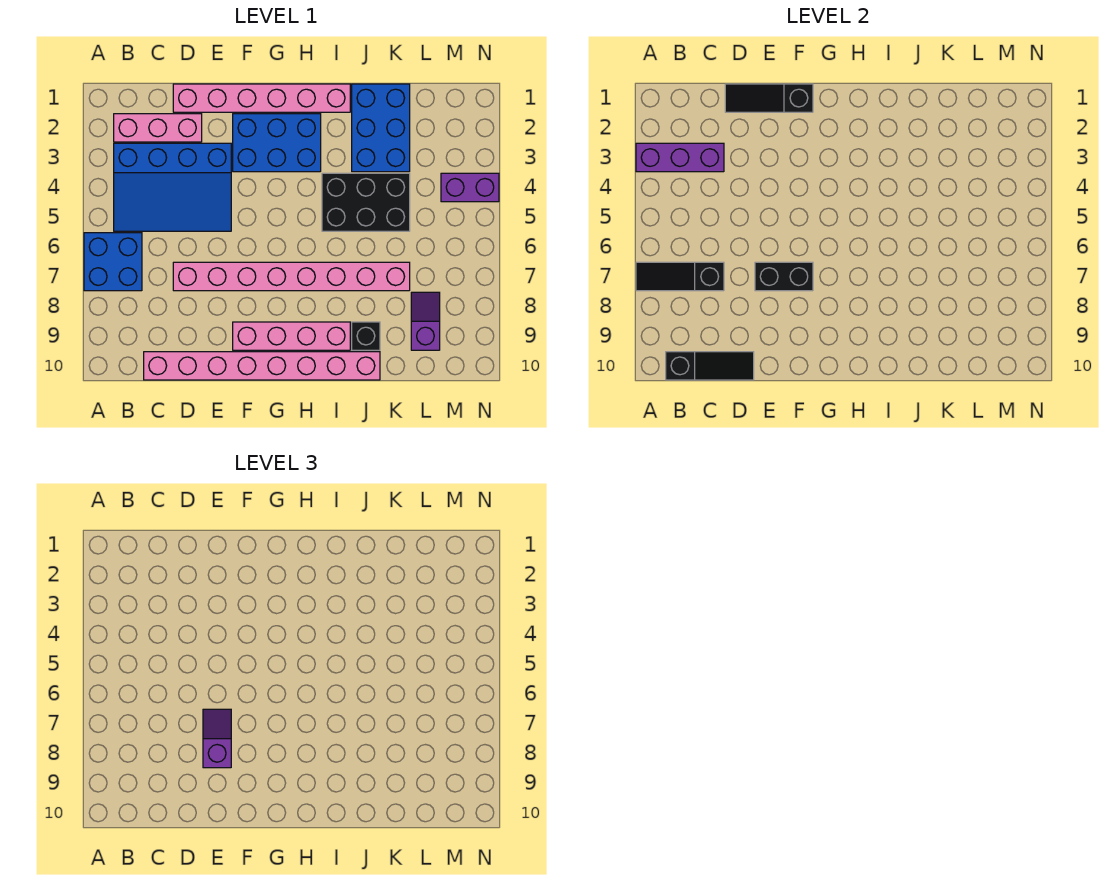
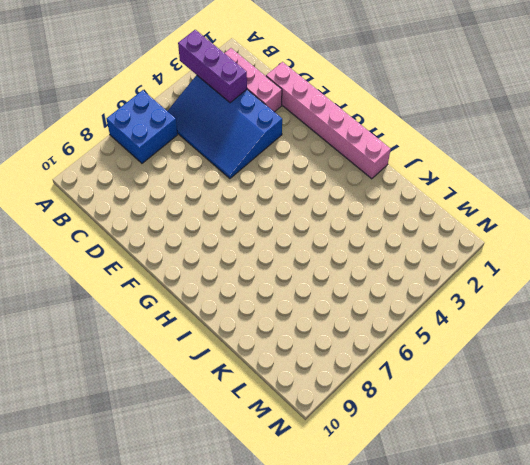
none -> pink brick C10:J10 level 1
none -> pink brick D7:K7 level 1
none -> blue brick F2:H3 level 1

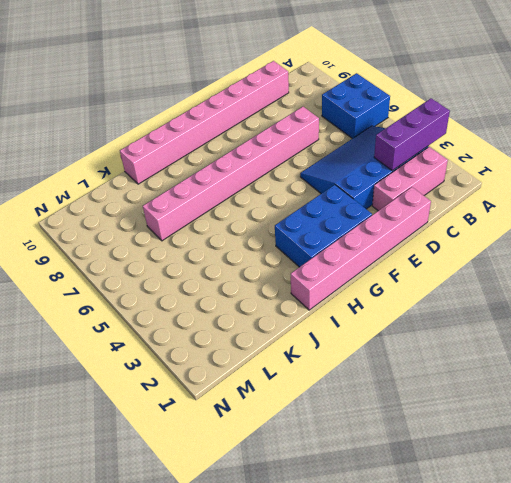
none -> pink brick F9:I9 level 1
none -> black brick I4:K5 level 1
none -> blue brick J1:K3 level 1

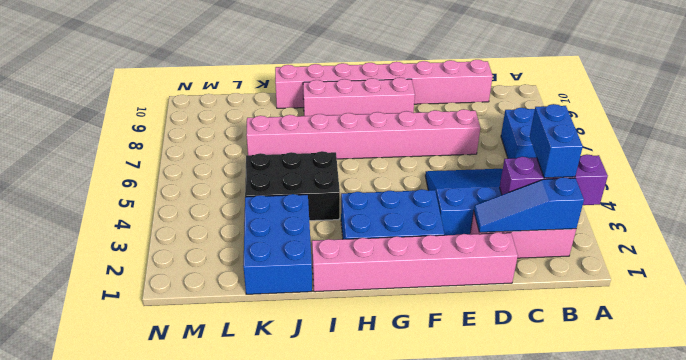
blue slope B2:D2 level 2 top B -> none
blue brick B3:B4 level 3 -> none
none -> black brick J9 level 1
none -> purple slope L8:L9 level 1 top 9
none -> purple brick M4:N4 level 1

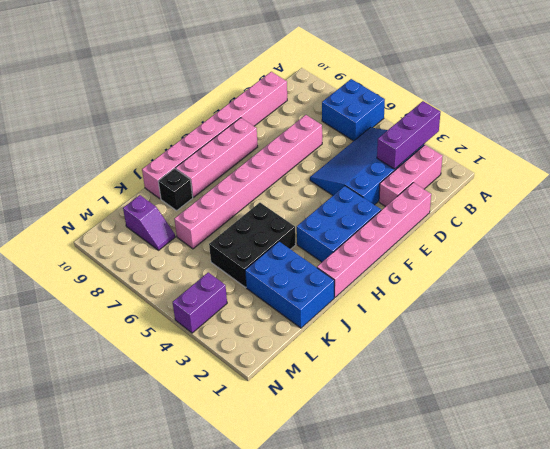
none -> black slope A7:C7 level 2 top C
none -> black slope B10:D10 level 2 top B
none -> black slope D1:F1 level 2 top F

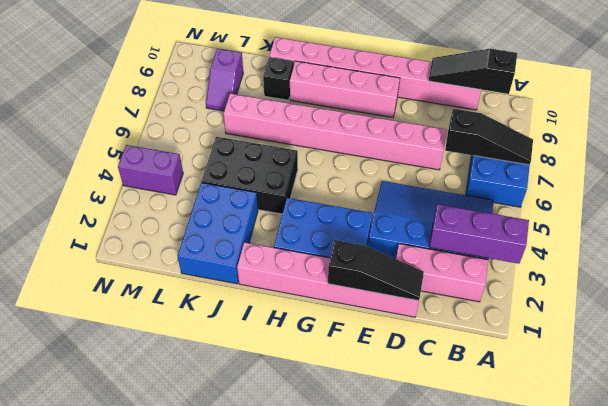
none -> black brick E7:F7 level 2
none -> purple slope E7:E8 level 3 top 8

